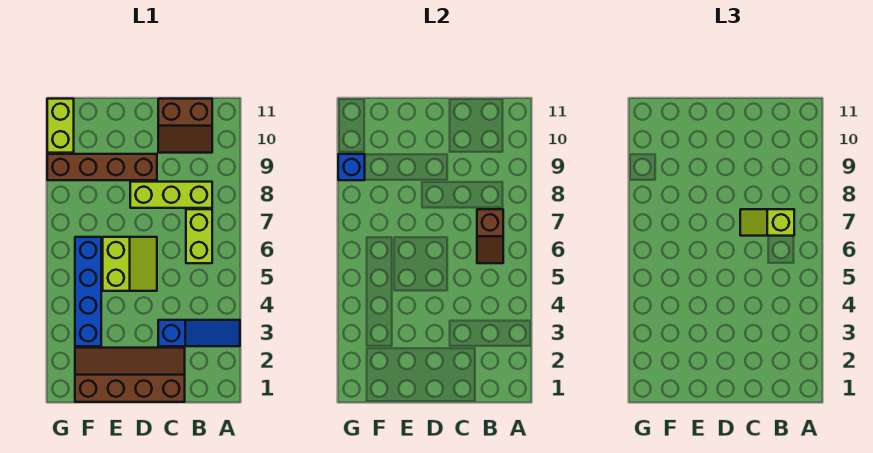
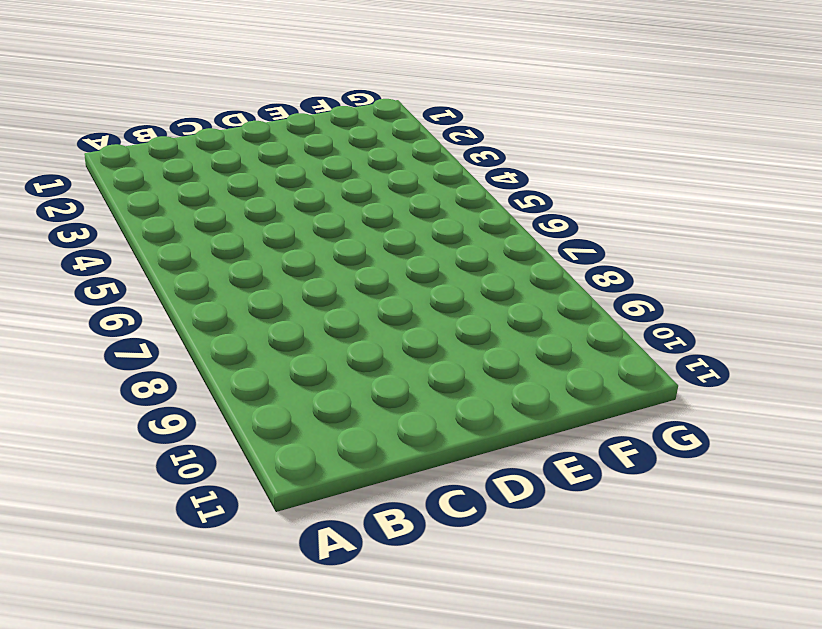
none -> blue slope A3:C3 level 1 top C
none -> lime brick B6:B7 level 1
none -> lime brick B8:D8 level 1

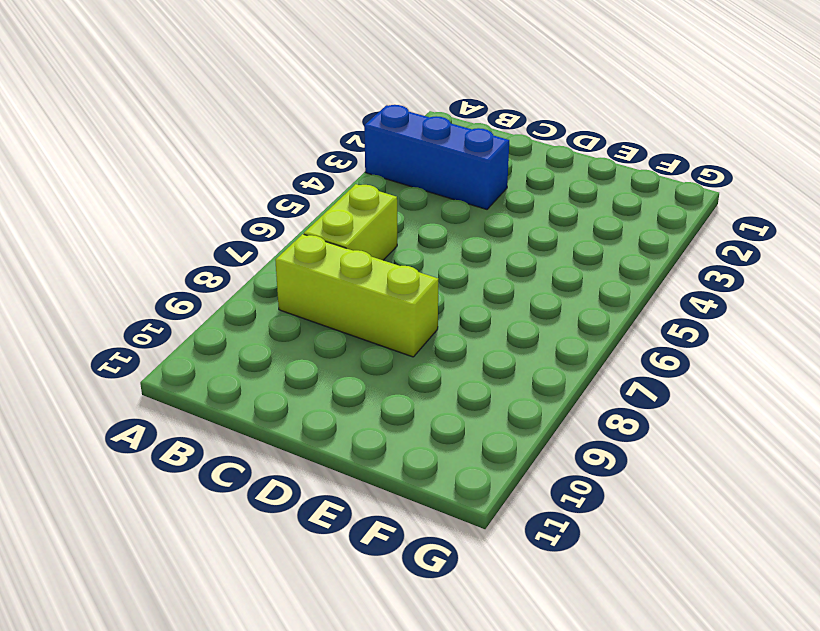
blue brick A3:C3 level 1 -> blue slope A3:C3 level 1 top C
none -> brown slope B10:C11 level 1 top 11
none -> brown slope C1:F2 level 1 top 1
none -> lime slope D5:E6 level 1 top E

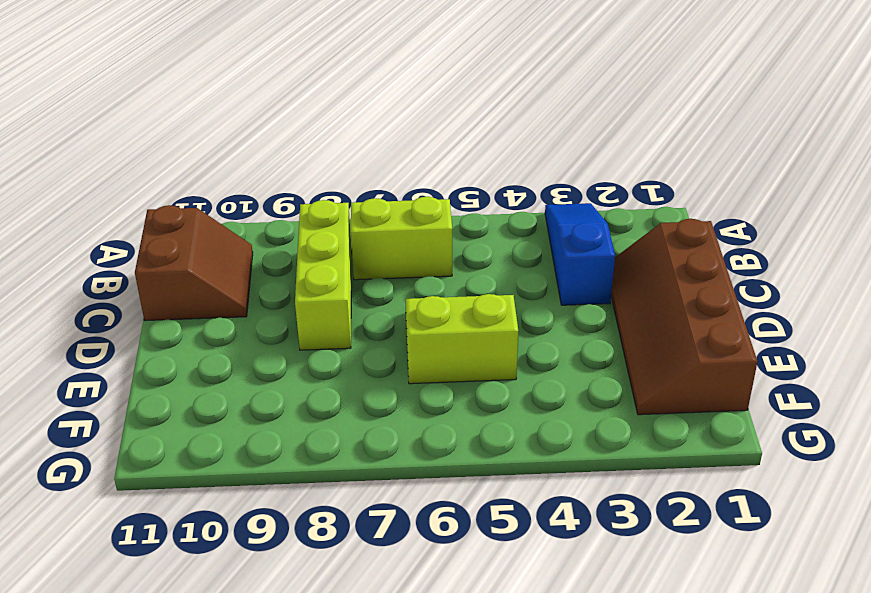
none -> brown brick D9:G9 level 1
none -> blue brick F3:F6 level 1
none -> lime brick G10:G11 level 1

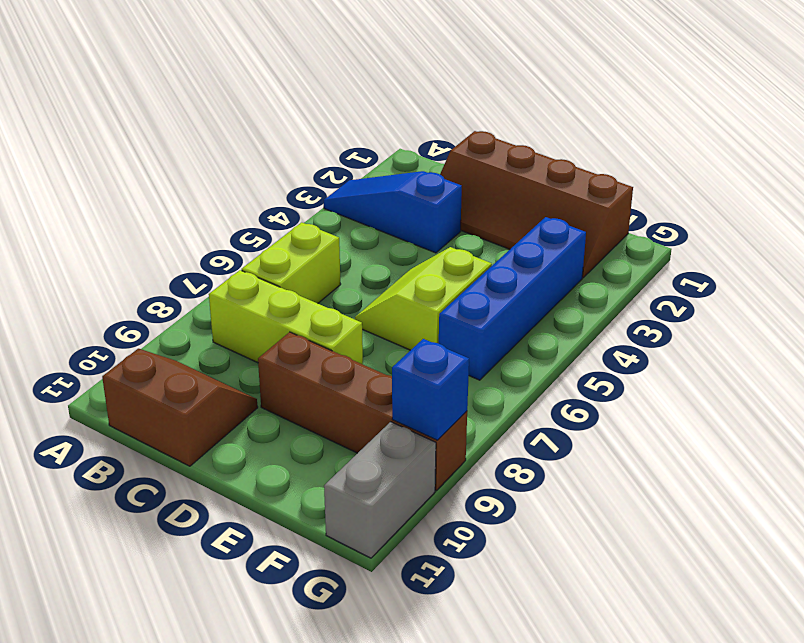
grey brick G10:G11 level 1 -> lime brick G10:G11 level 1
none -> brown slope B6:B7 level 2 top 7
none -> lime slope B7:C7 level 3 top B

